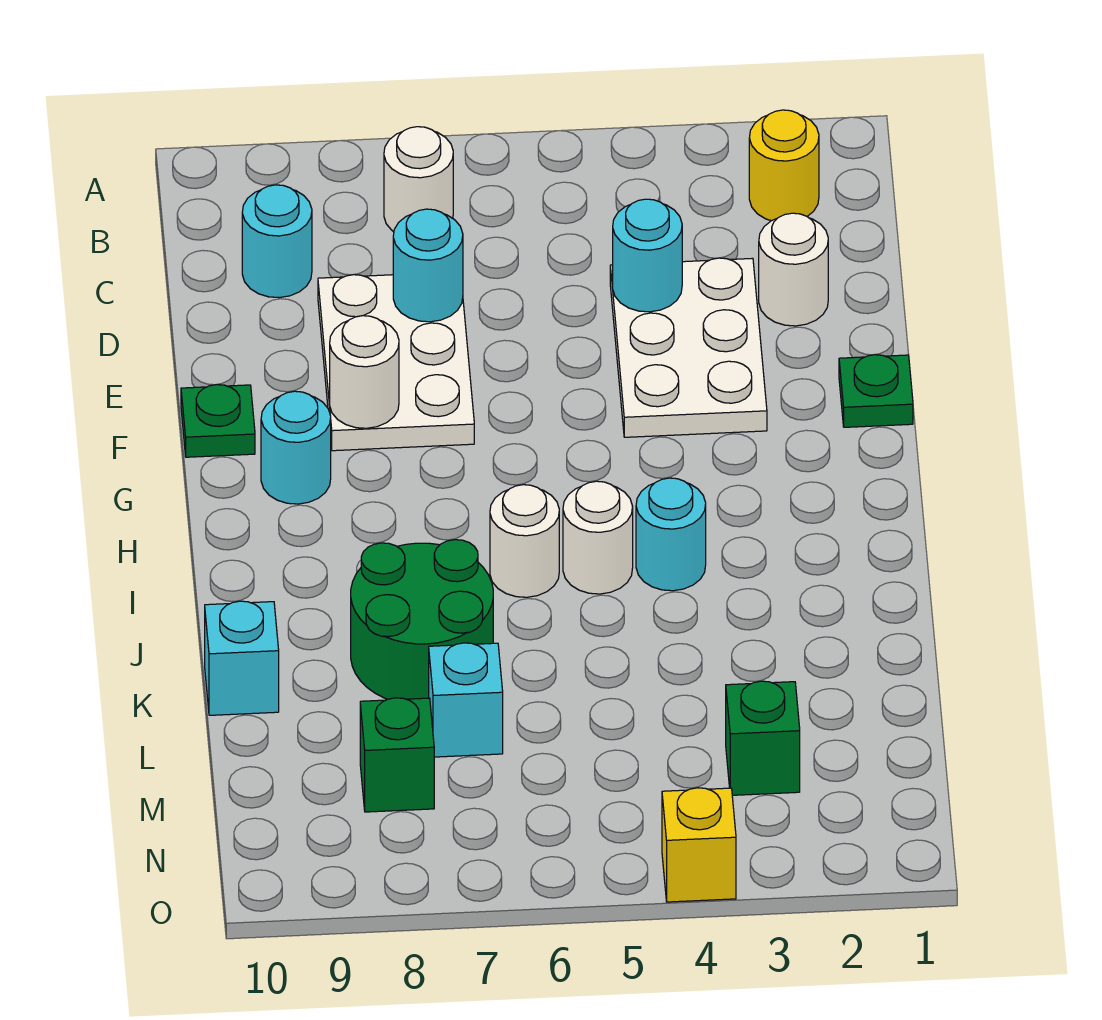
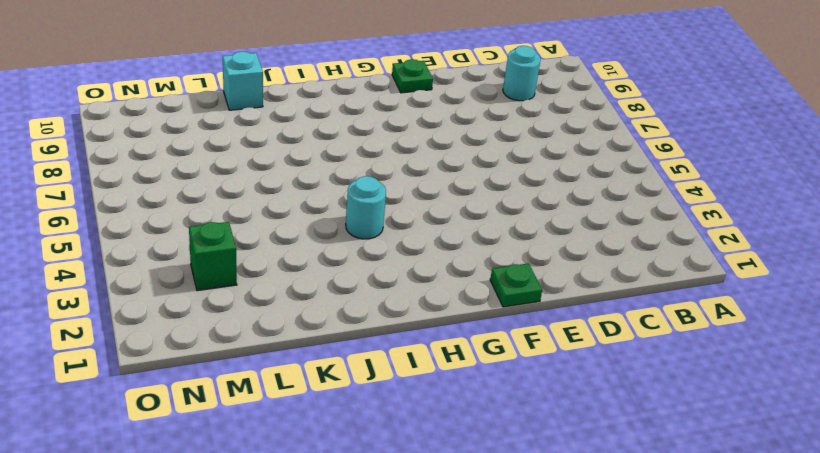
none -> yellow round brick B2 level 1
none -> white round brick B7 level 1
none -> white round brick D2 level 1

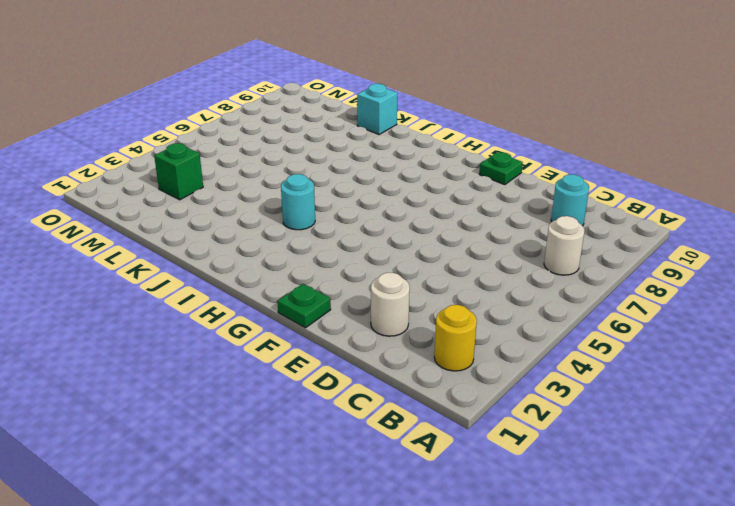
none -> white plate D3:F4 level 1
none -> white plate D7:F8 level 1
none -> cyan round brick G9 level 1

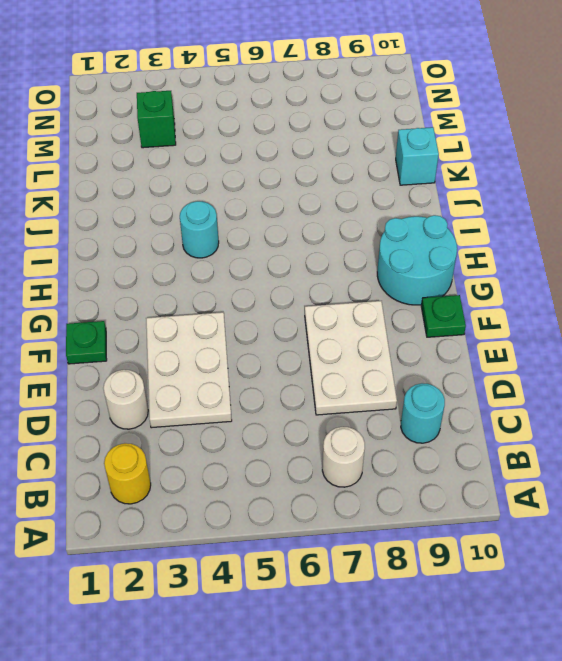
cyan round brick G9:H10 level 1 -> cyan round brick G9 level 1
none -> white round brick I5 level 1
none -> white round brick I6 level 1
none -> green round brick J7:K8 level 1

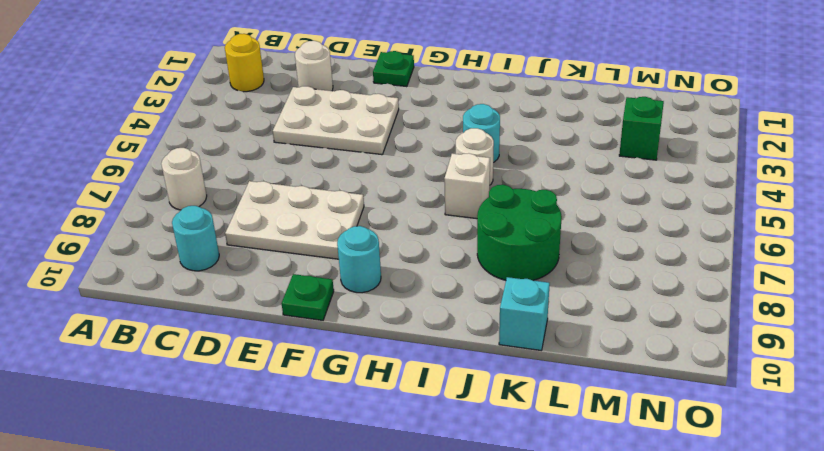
white brick I6 level 1 -> white round brick I6 level 1
none -> cyan brick L7 level 1
none -> green brick M8 level 1
none -> yellow brick O4 level 1

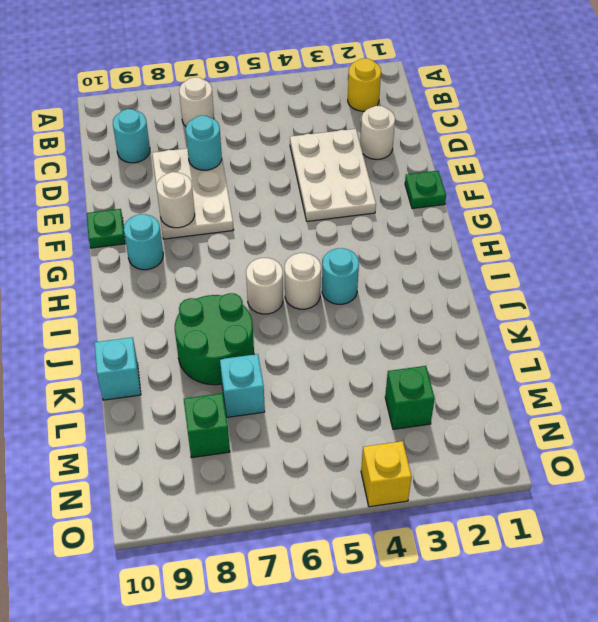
none -> cyan round brick D4 level 2

